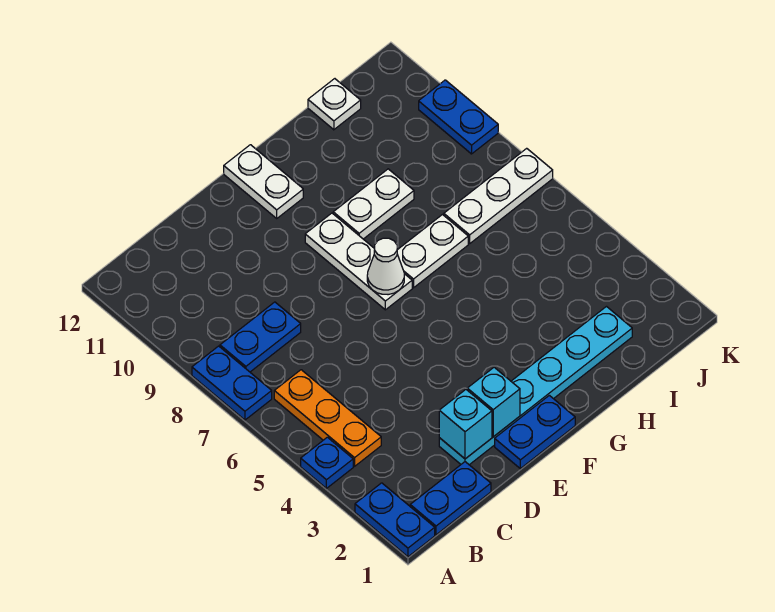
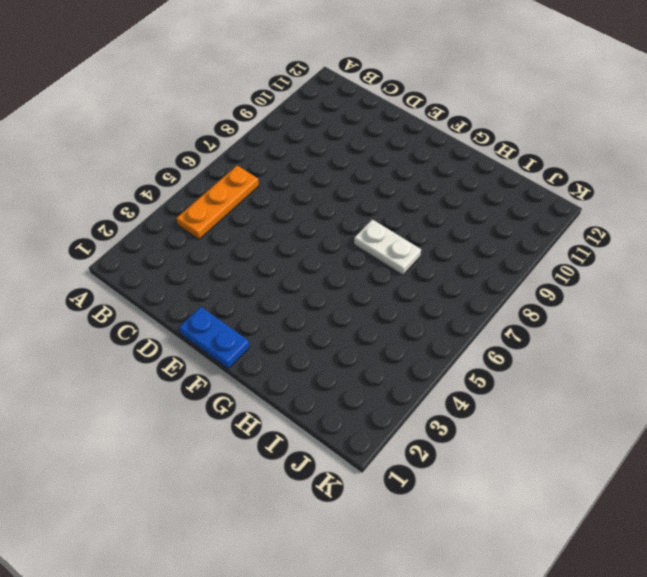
none -> blue plate A1:A2 level 1
none -> blue plate A4 level 1
none -> blue plate A7:A8 level 1

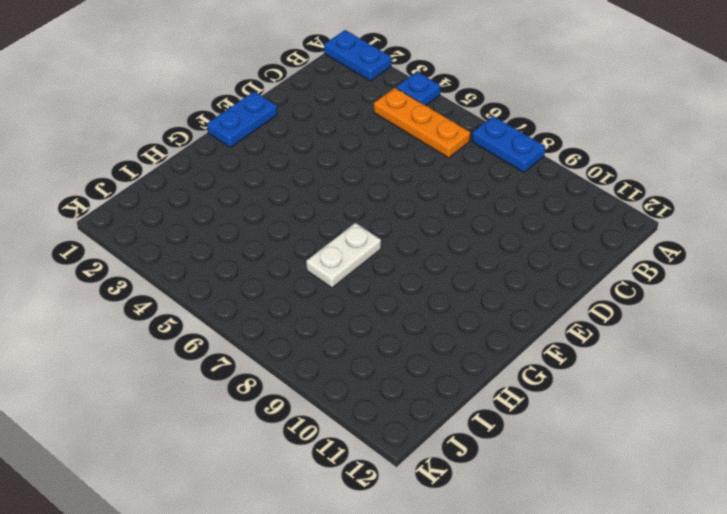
none -> blue plate B1:C1 level 1
none -> blue plate B8:C8 level 1
none -> cyan plate D2:I2 level 1

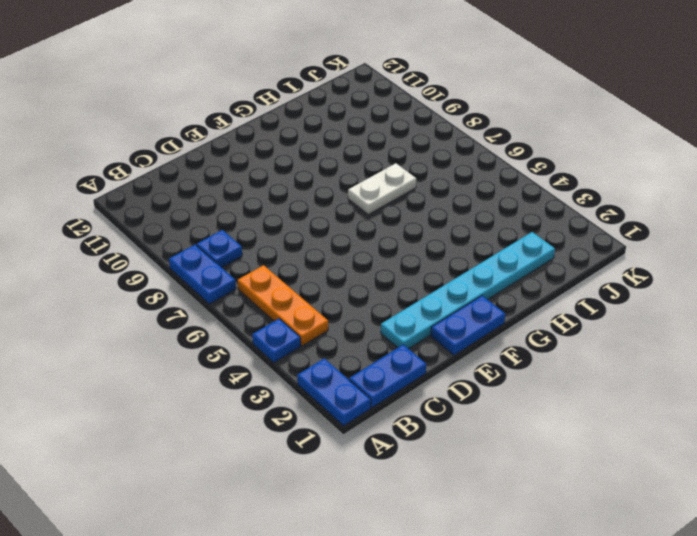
blue plate B8 level 1 -> blue plate B8:C8 level 1
none -> white plate F7:F9 level 1
none -> white plate F11:F12 level 1
none -> white plate G9:H9 level 1

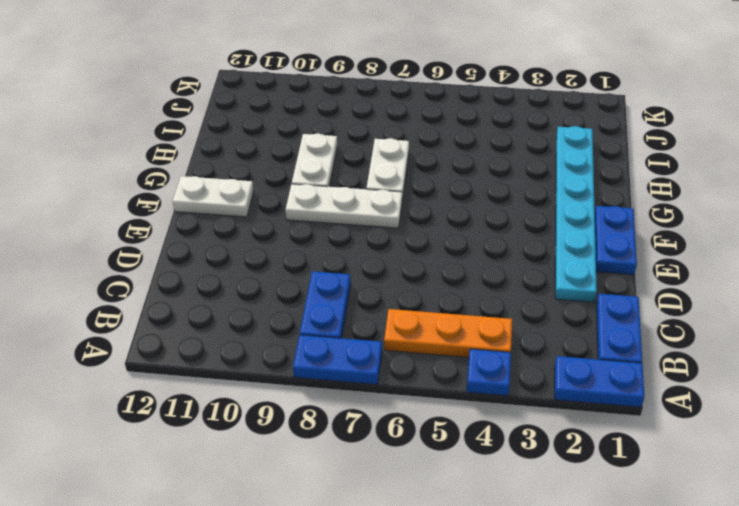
none -> white plate I7:K7 level 1
none -> white plate I12 level 1
none -> blue plate K9:K10 level 1

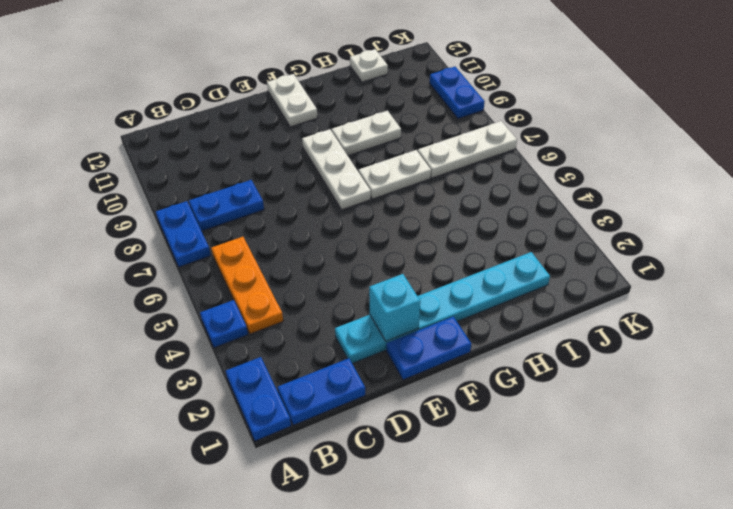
none -> cyan brick D2 level 2
none -> white cone F7 level 2

